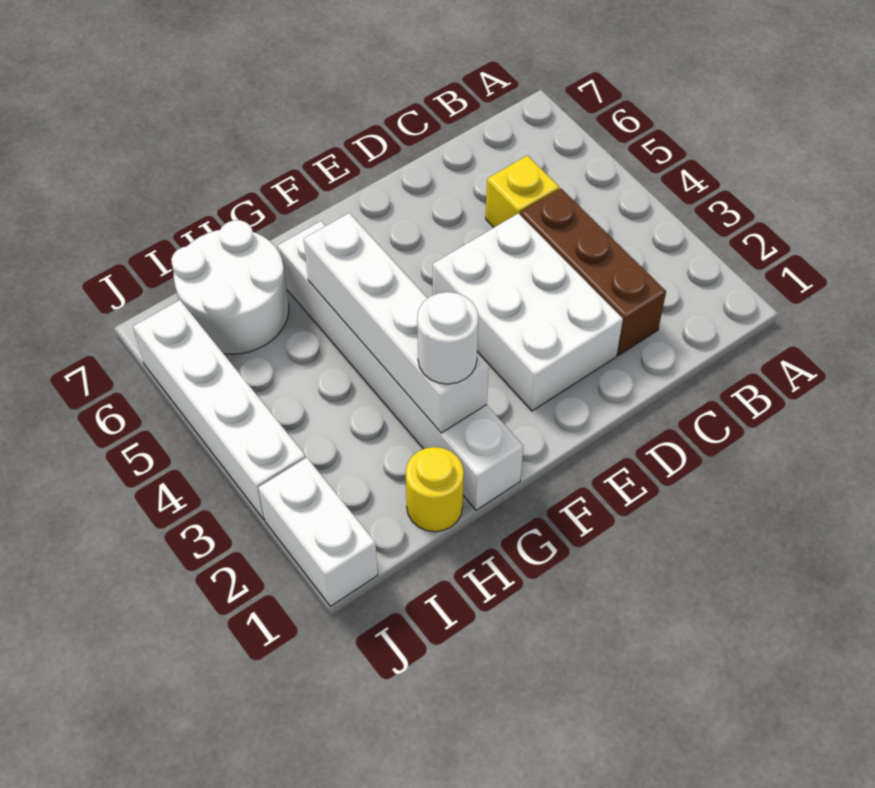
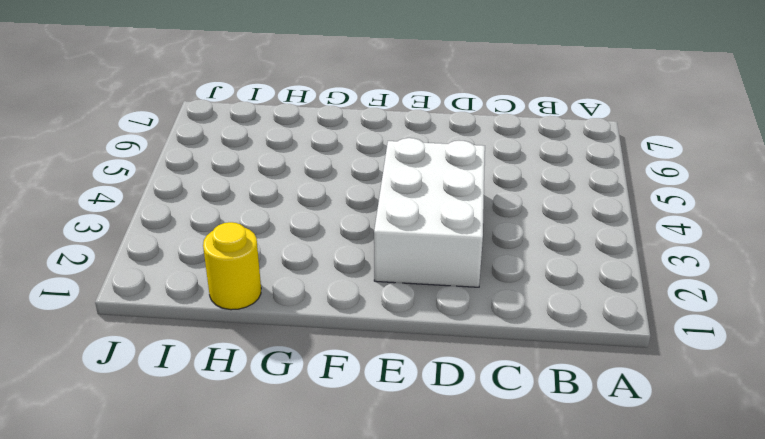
none -> brown brick C2:C4 level 1
none -> yellow brick C5 level 1

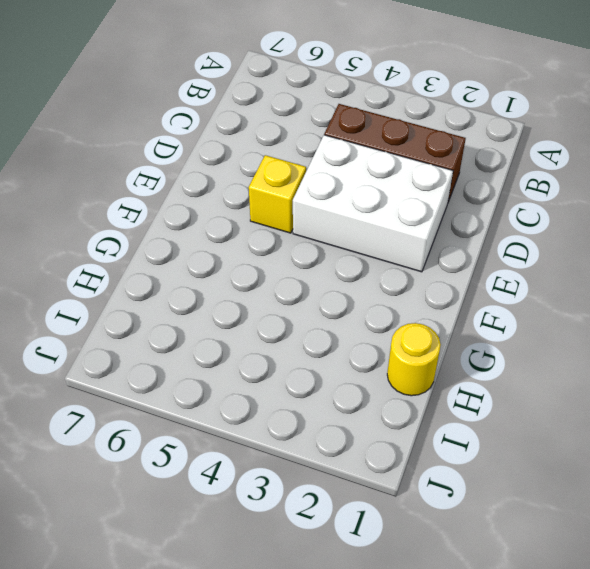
yellow brick E5 level 1 -> yellow brick C5 level 1
none -> white brick G1:G6 level 1
none -> white round brick H6:I7 level 1

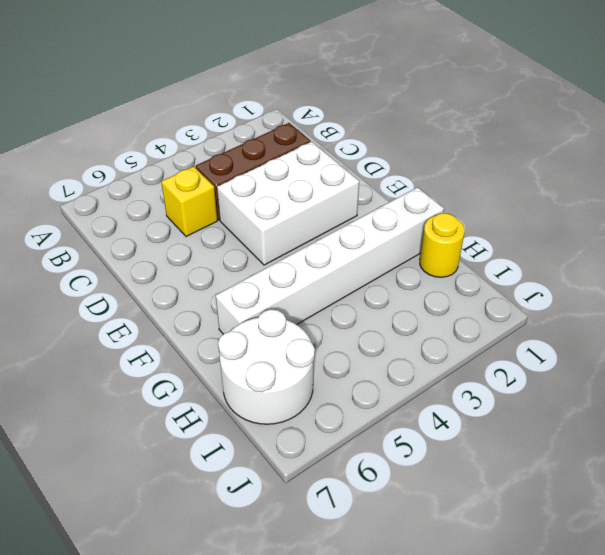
none -> white brick J1:J2 level 1
none -> white brick J3:J6 level 1

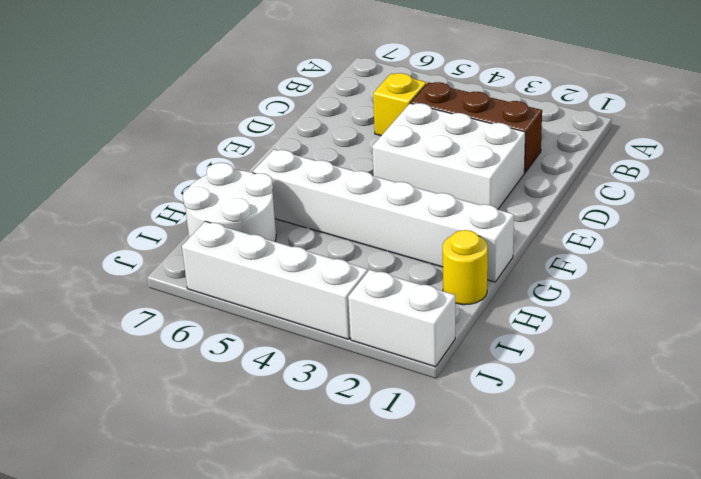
none -> white brick G2:G5 level 2
none -> white round brick G2 level 3

